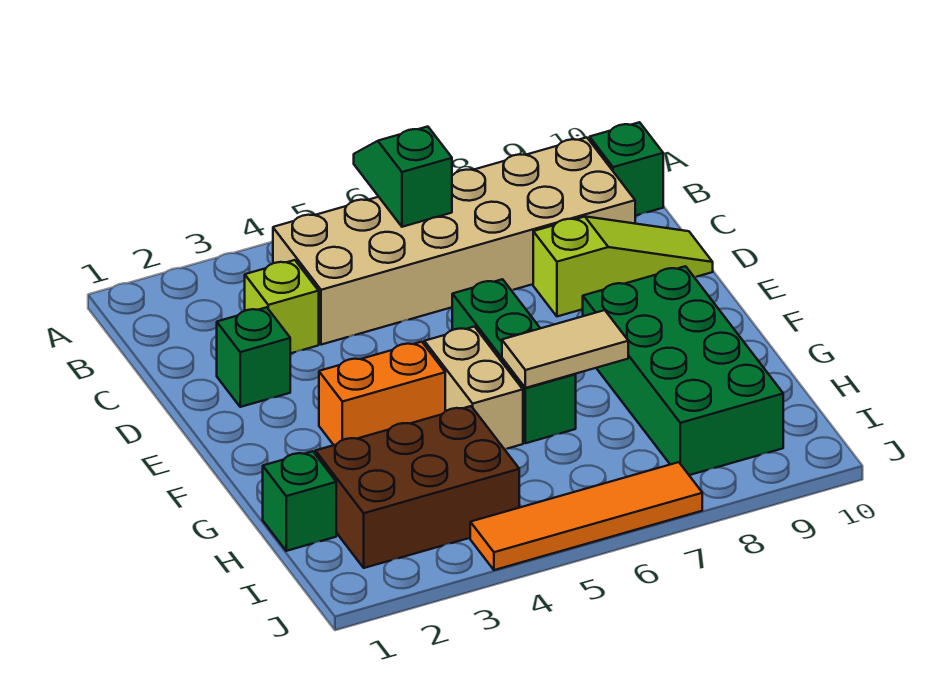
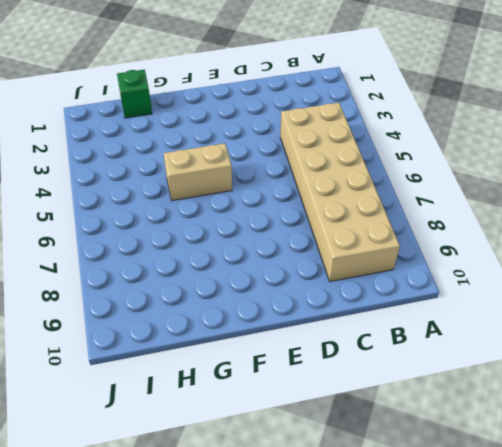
none -> green brick B10 level 1
none -> lime brick C3 level 1
none -> green brick D2 level 1

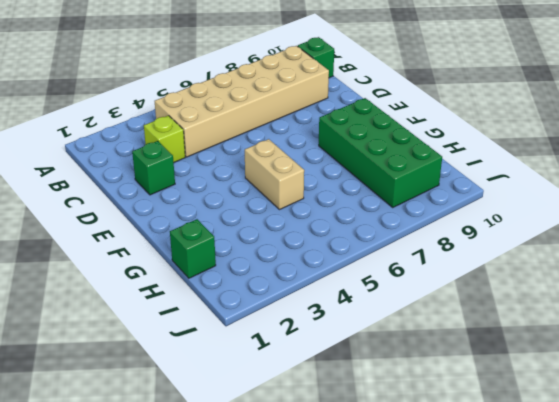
none -> lime slope D8:D10 level 1 top 8
none -> green brick E6:G6 level 1
none -> orange brick F3:F4 level 1

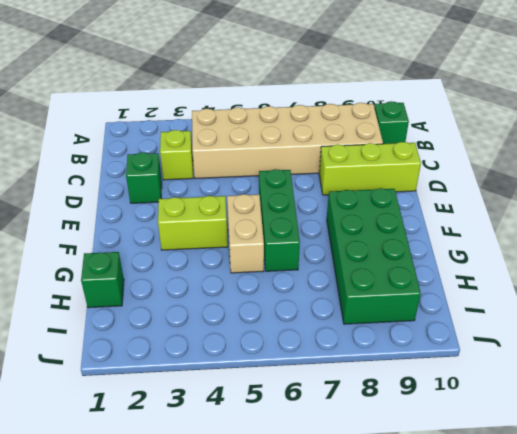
lime brick D8:D10 level 1 -> lime slope D8:D10 level 1 top 8
lime brick F3:F4 level 1 -> orange brick F3:F4 level 1
none -> brown brick H2:I4 level 1
none -> orange tile J4:J7 level 1
none -> green slope A6:B6 level 2 top B

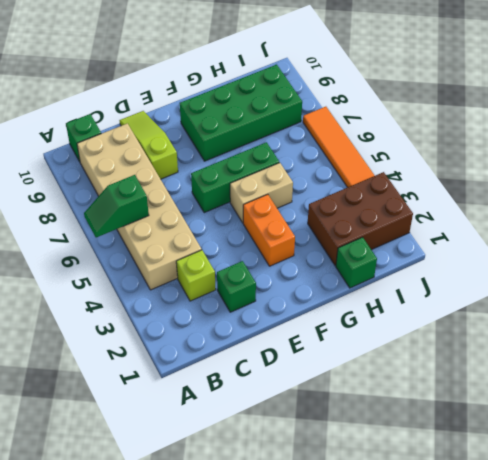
brown brick H2:J3 level 1 -> brown brick H2:I4 level 1
none -> tan tile G6:G7 level 2

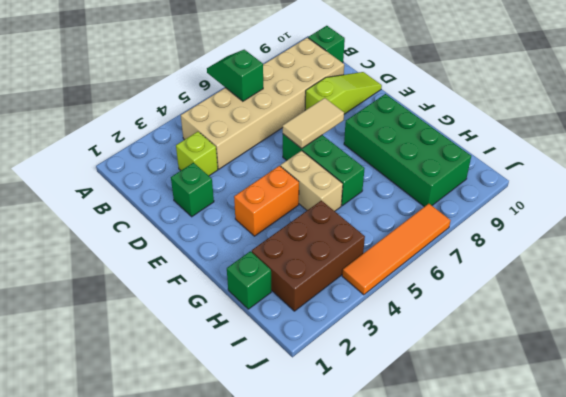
tan tile E6:E7 level 2 -> tan tile G6:G7 level 2

